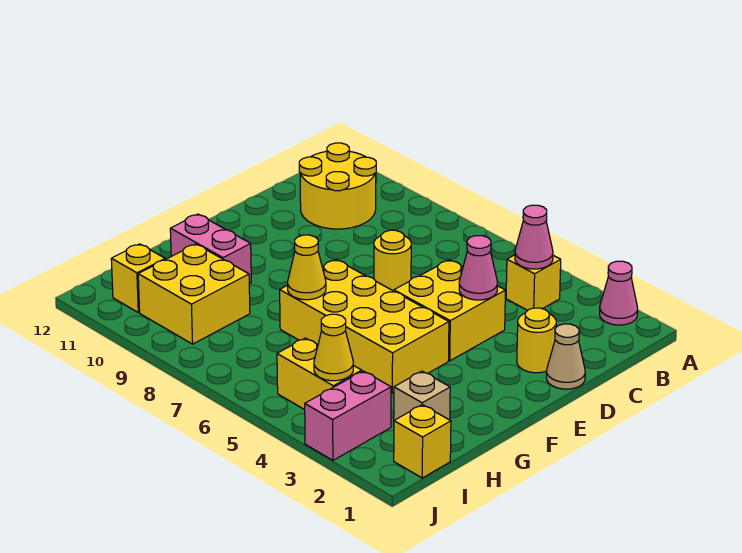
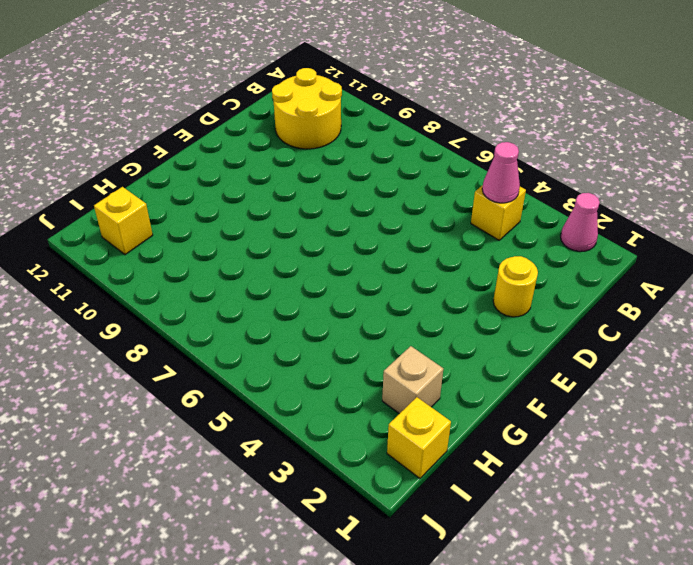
none -> tan cone D1 level 1
none -> yellow brick D4:E5 level 1
none -> yellow round brick D7 level 1

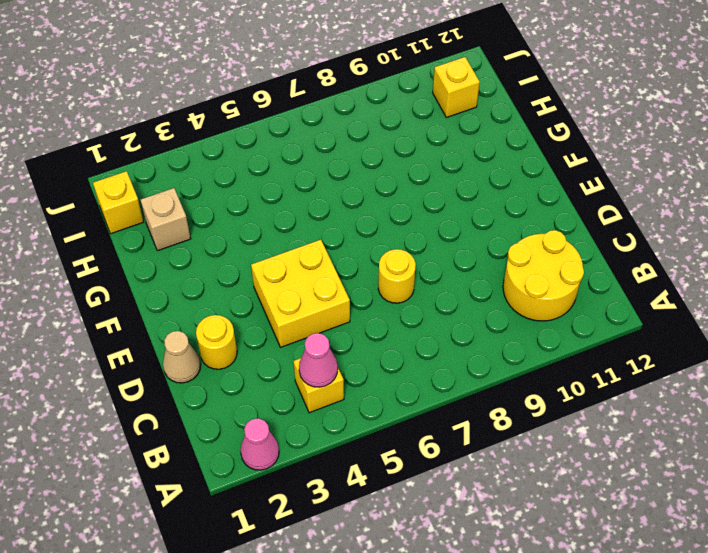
none -> yellow brick F4:G7 level 1
none -> pink brick G10:G11 level 1
none -> yellow brick H9:I10 level 1

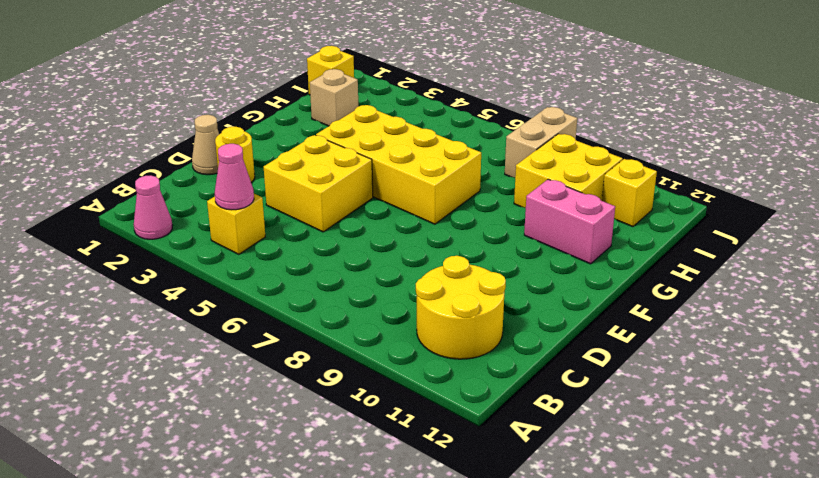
tan brick I8:J8 level 1 -> none
none -> yellow round brick D7 level 1
none -> pink brick I3:J3 level 1
none -> yellow brick I4:I5 level 1

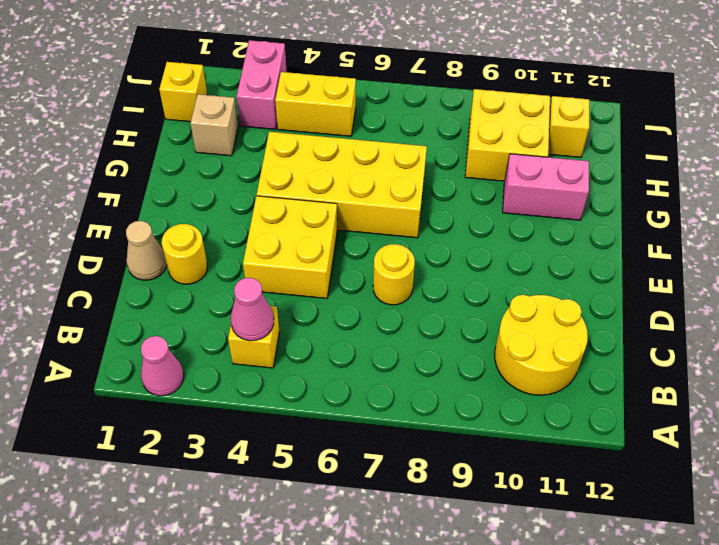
none -> pink cone D4 level 2
none -> yellow cone G7 level 2
none -> yellow cone I4 level 2

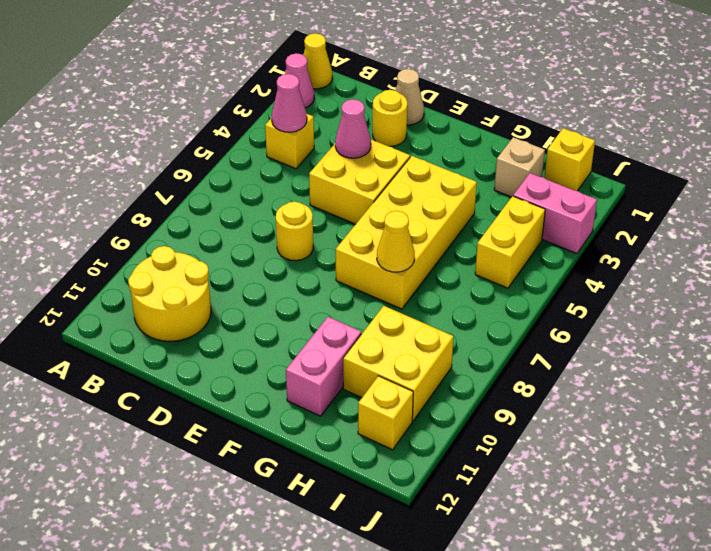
yellow cone A1 level 1 -> yellow cone I4 level 2

